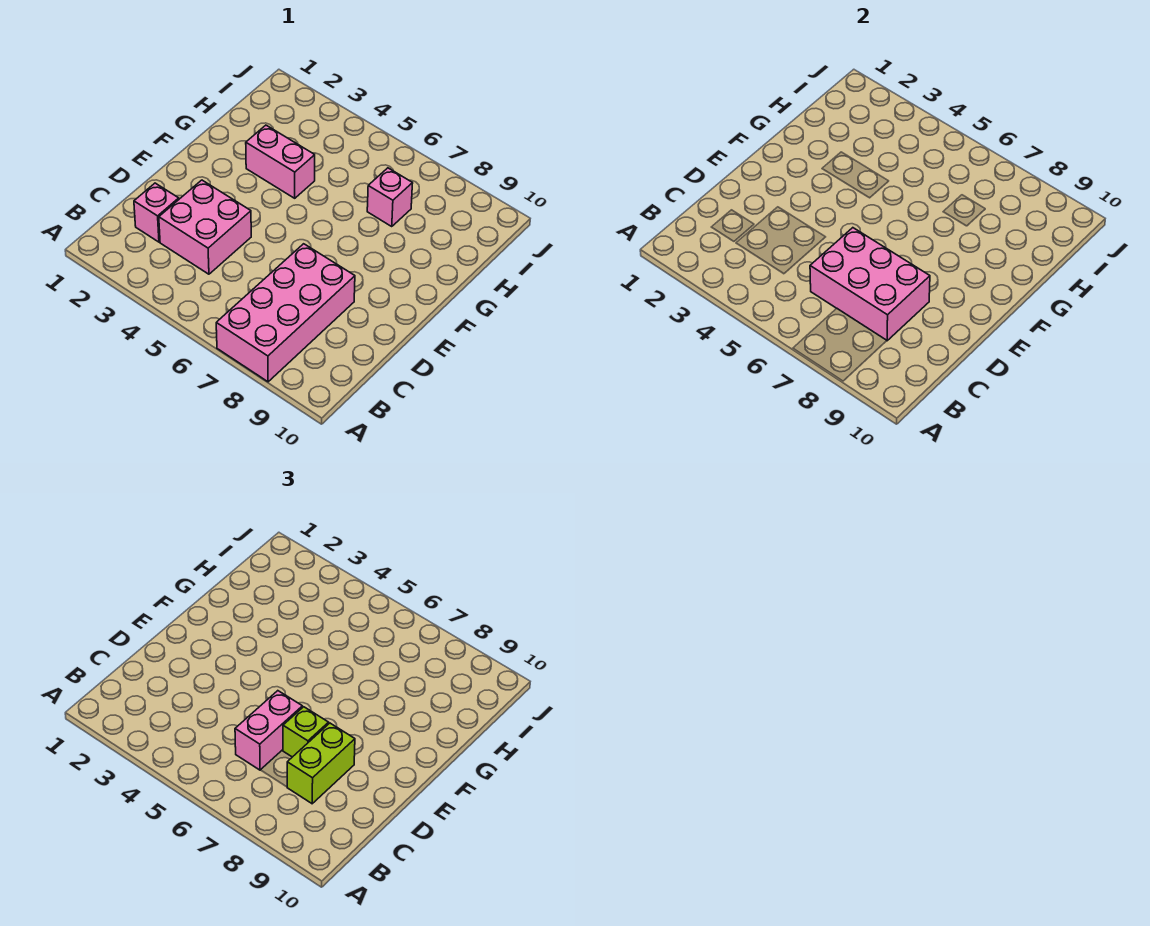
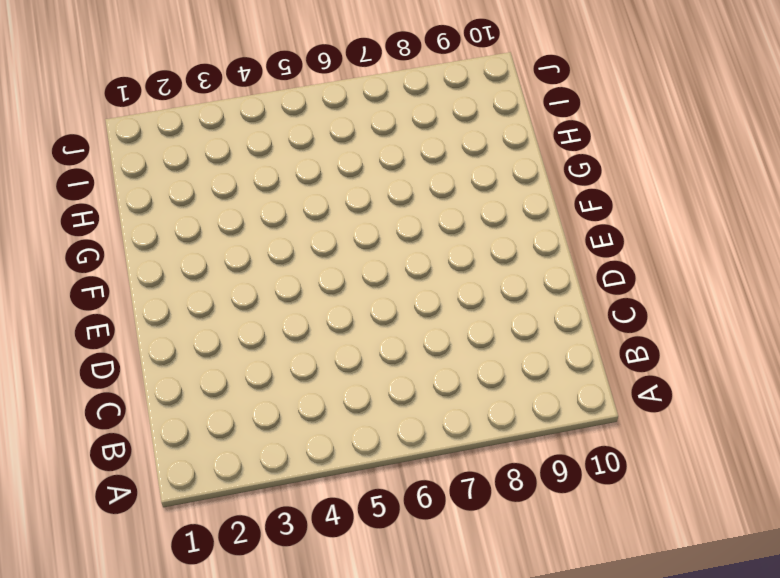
none -> pink brick A7:D8 level 1
none -> pink brick C2 level 1

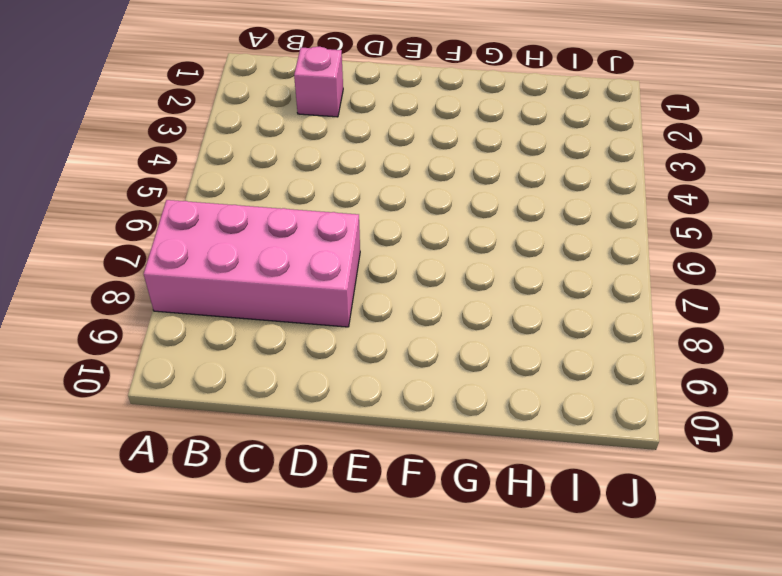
none -> pink brick C3:D4 level 1
none -> pink brick G3:G4 level 1

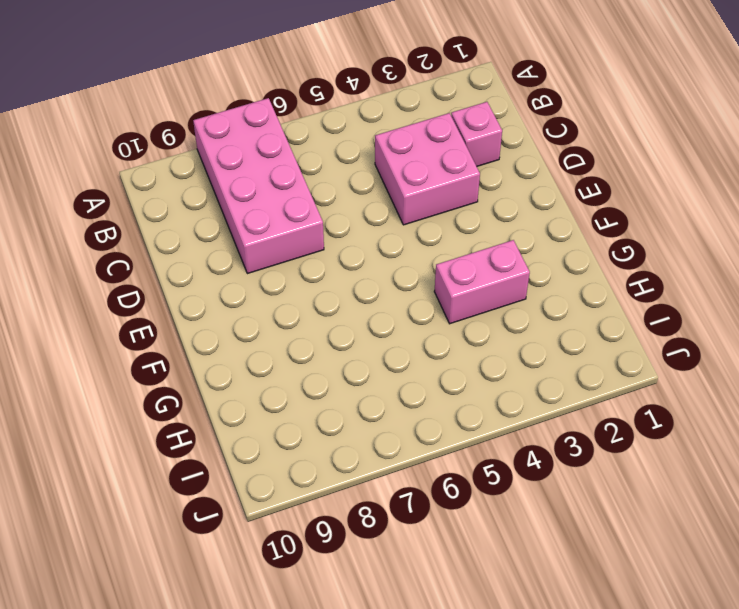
none -> pink brick H7 level 1
none -> pink brick C6:D8 level 2

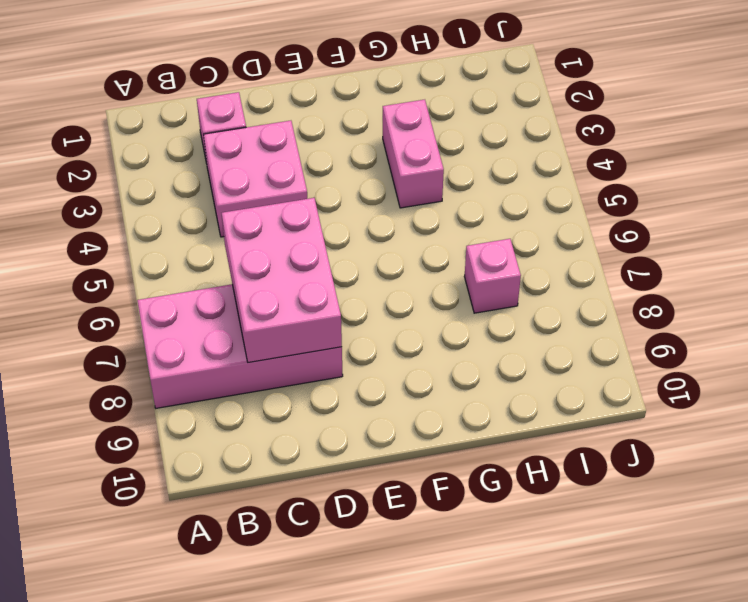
none -> pink brick C6:D6 level 3
none -> lime brick C8:D8 level 3

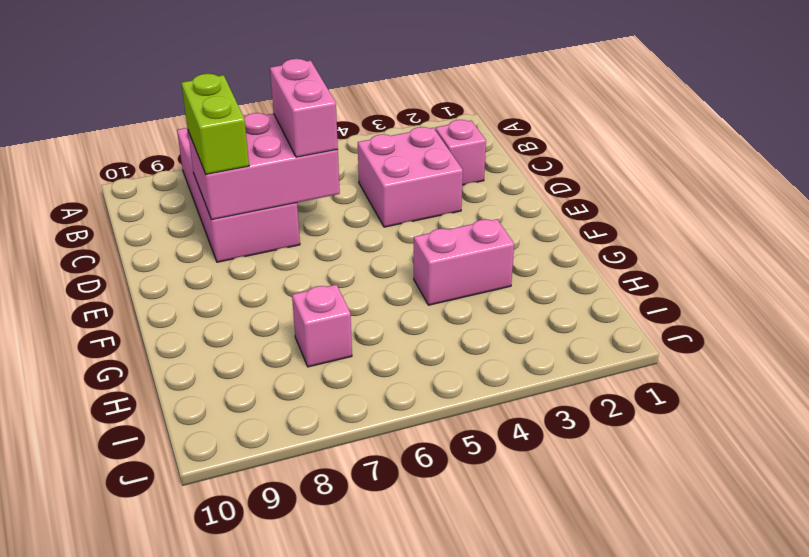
none -> lime brick D7 level 3

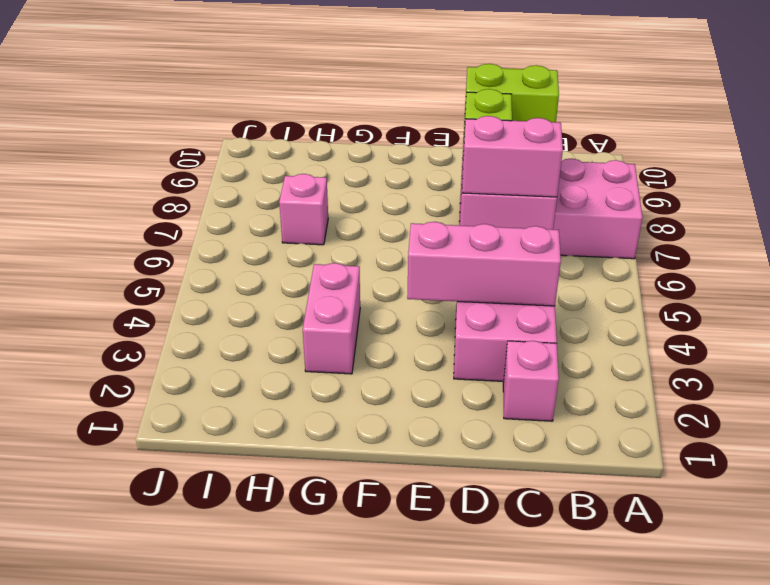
pink brick C4:E4 level 2 -> none

